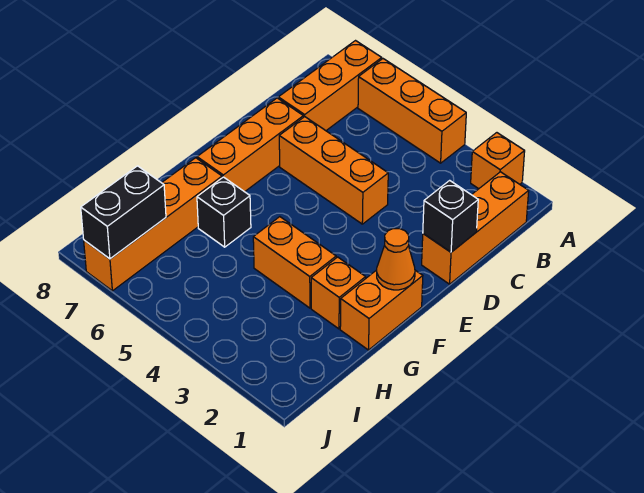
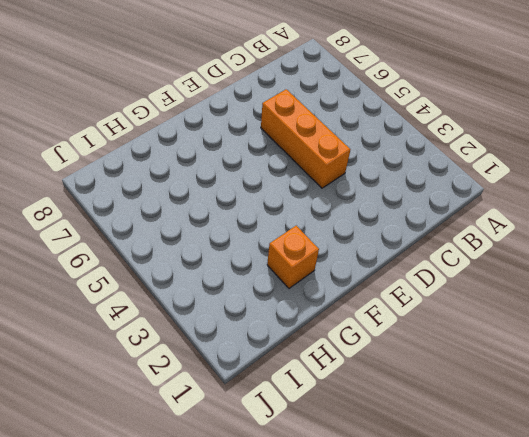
none -> orange brick A2 level 1
none -> orange brick A4:A6 level 1
none -> orange brick A7:C7 level 1

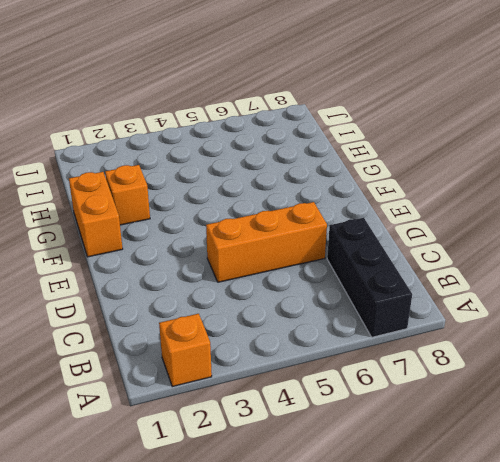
black brick A7:C7 level 1 -> orange brick A7:C7 level 1
none -> orange brick A4:A6 level 1
none -> orange brick B1:D1 level 1
none -> orange brick D7:F7 level 1

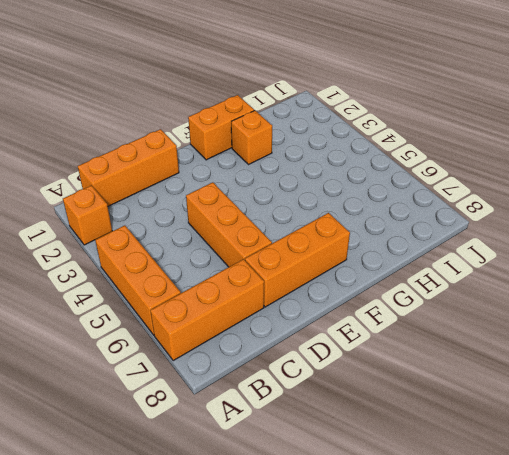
none -> orange brick G3:G4 level 1
none -> black brick G6 level 1
none -> orange brick G7:J7 level 1

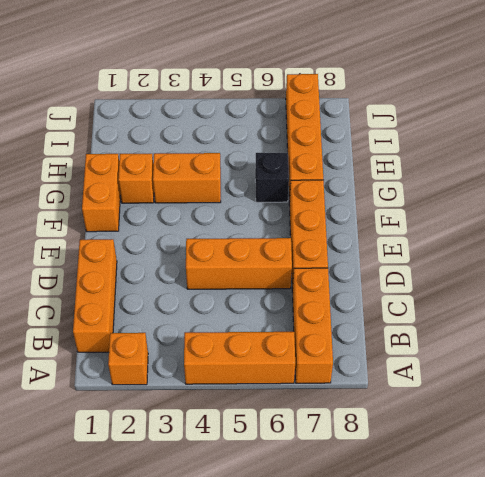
none -> black brick D1 level 2
none -> orange cone F1 level 2
none -> black brick I7:J7 level 2

